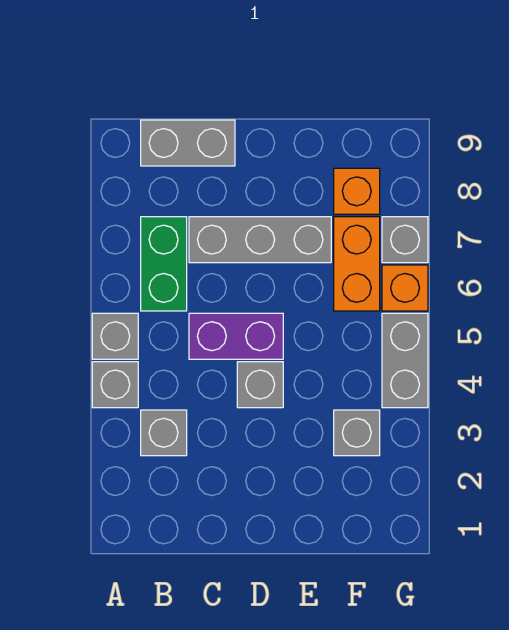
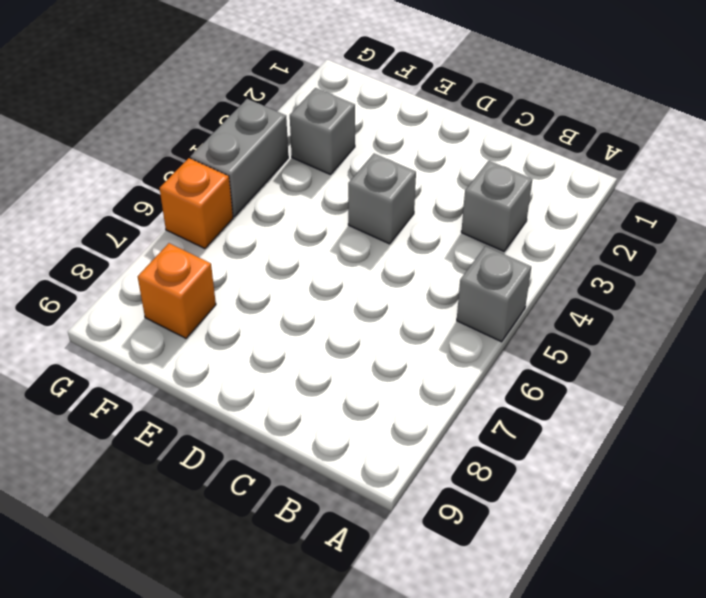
none -> grey brick A4 level 1
none -> green brick B6:B7 level 1
none -> grey brick B9:C9 level 1

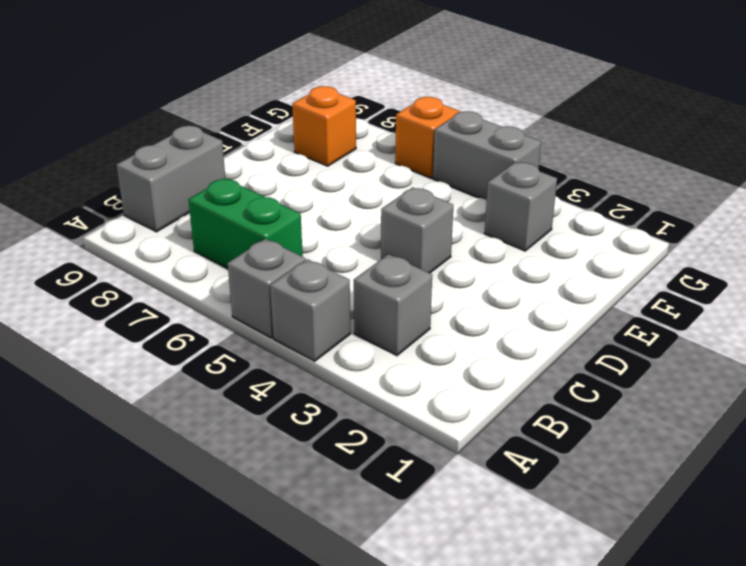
none -> purple brick C5:D5 level 1
none -> grey brick C7:E7 level 1
none -> orange brick F6:F7 level 1

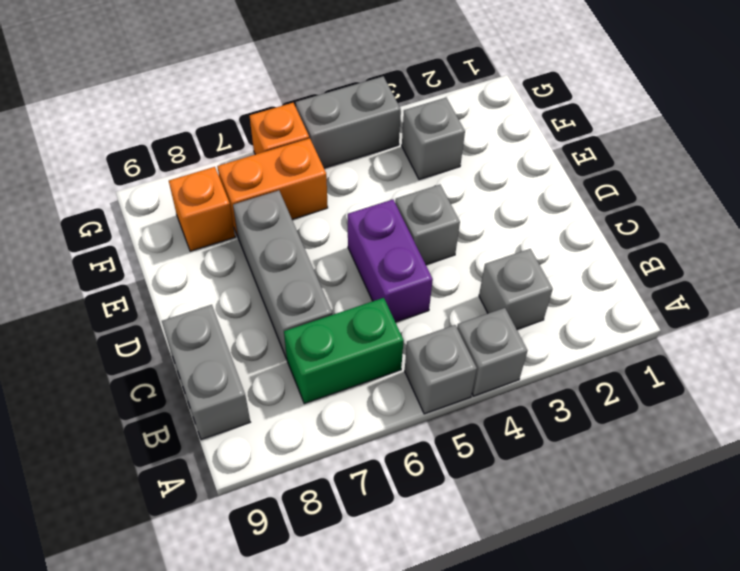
none -> grey brick G7 level 1

